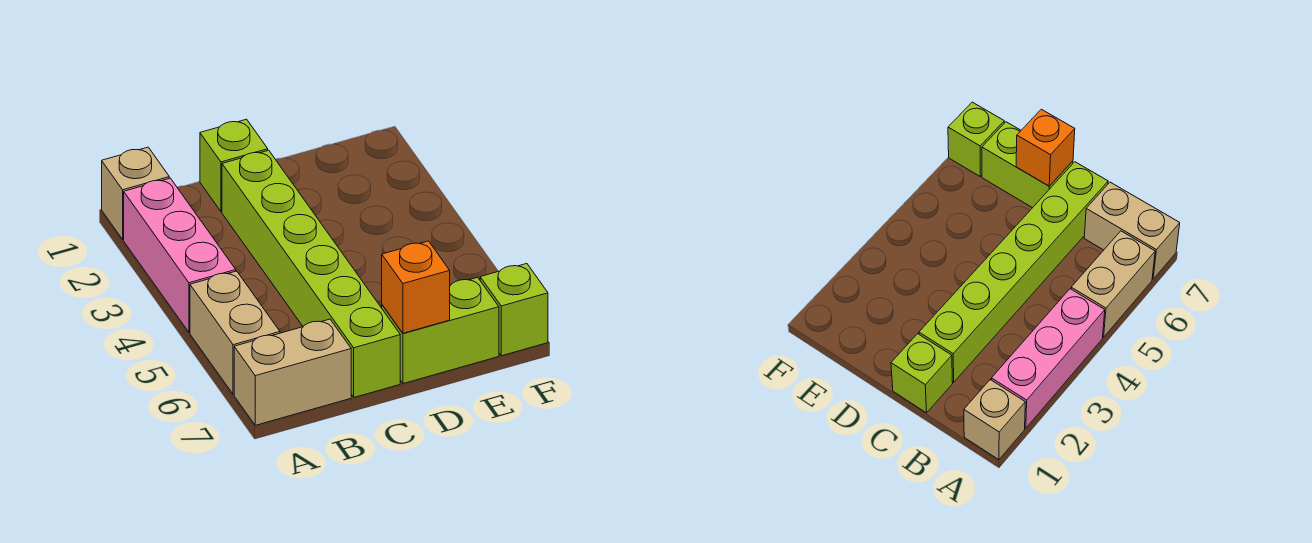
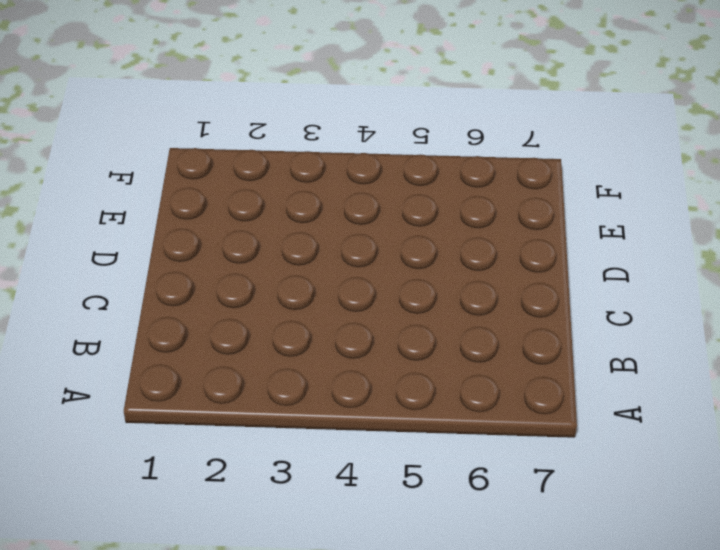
none -> tan brick A1 level 1
none -> pink brick A2:A4 level 1

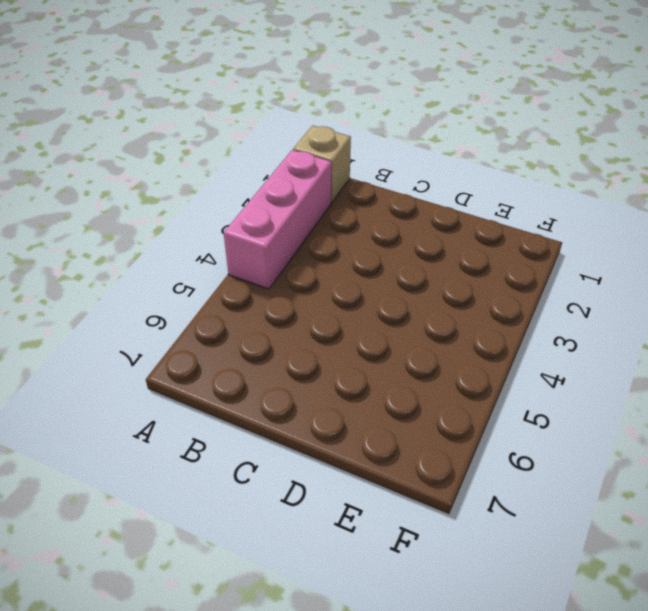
none -> tan brick A5:A6 level 1
none -> tan brick A7:B7 level 1

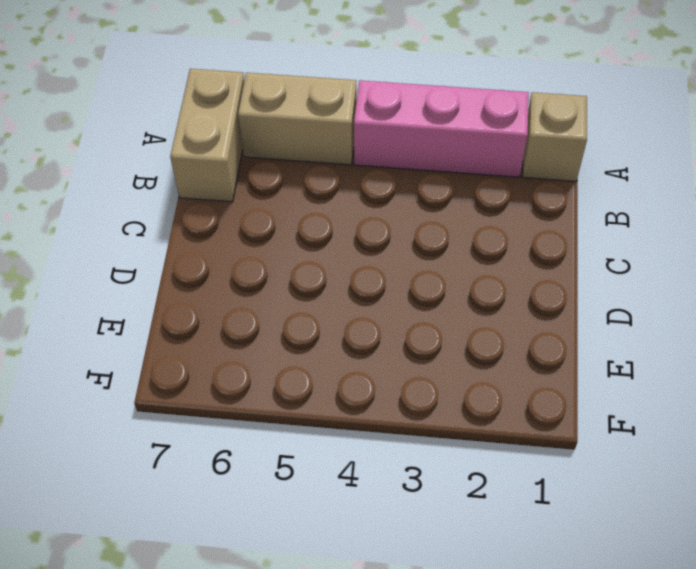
none -> lime brick C1 level 1
none -> lime brick C2:C7 level 1

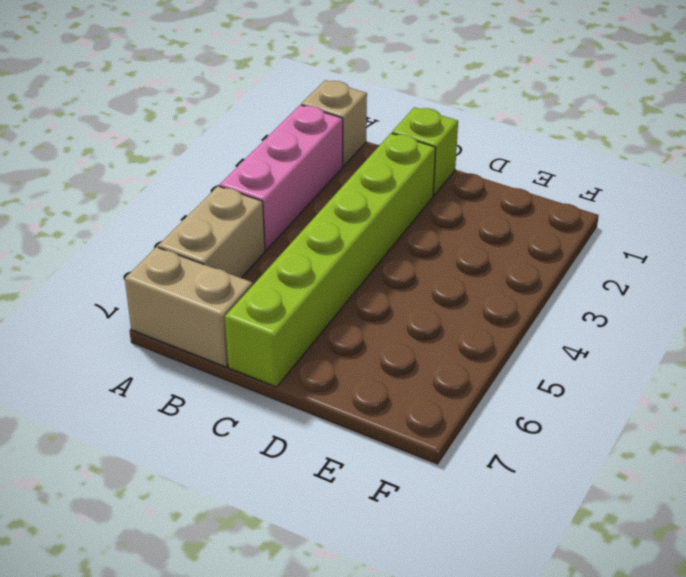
none -> lime brick D7:E7 level 1
none -> lime brick F7 level 1

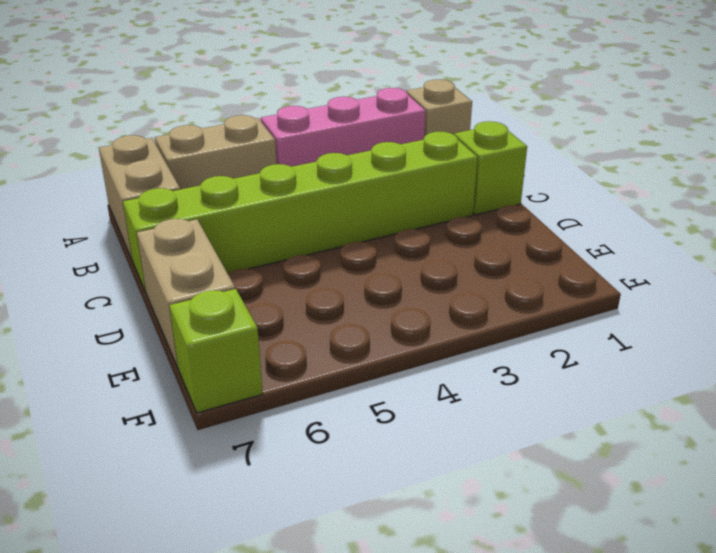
tan brick D7:E7 level 1 -> lime brick D7:E7 level 1
none -> orange brick D7 level 2

